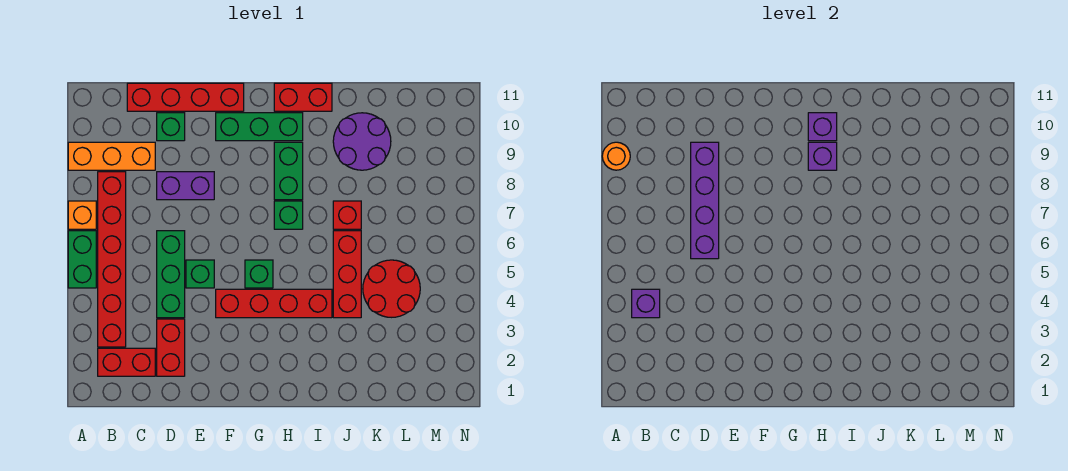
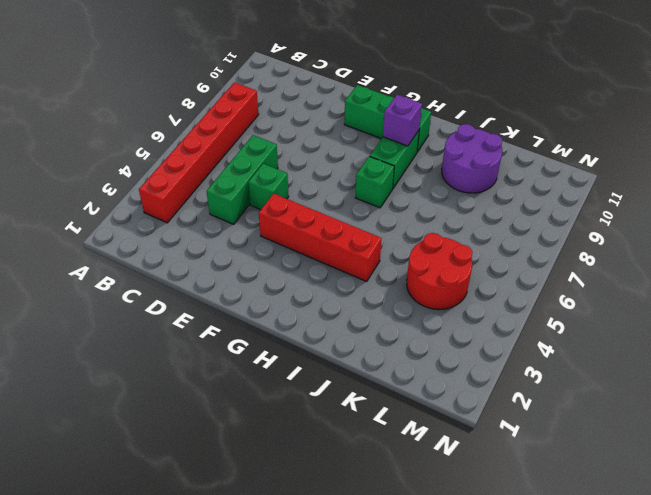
none -> green brick A5:A6 level 1
none -> orange brick A7 level 1
none -> orange brick A9:C9 level 1

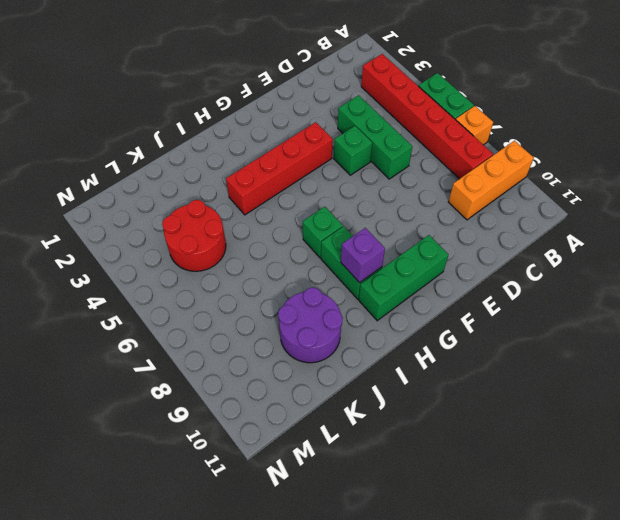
none -> red brick B2:C2 level 1
none -> red brick C11:F11 level 1
none -> red brick D2:D3 level 1

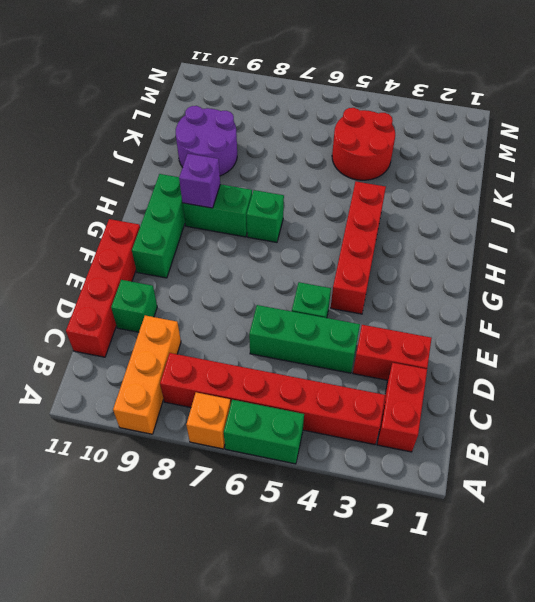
none -> purple brick D8:E8 level 1
none -> green brick G5 level 1
none -> red brick H11:I11 level 1

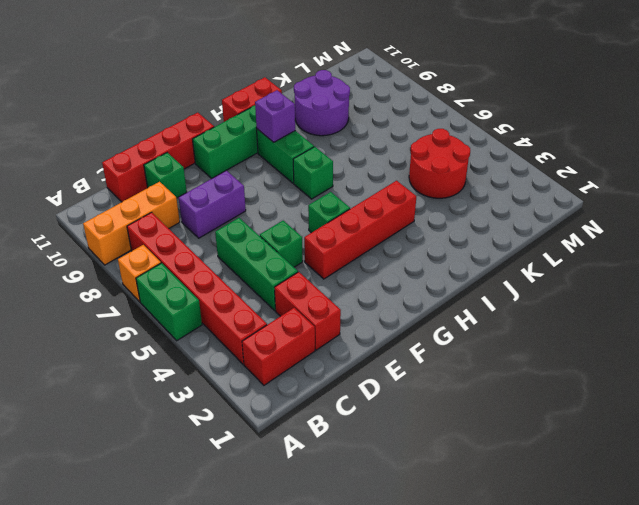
none -> red brick J4:J6 level 1
none -> red brick J7 level 1
none -> orange round brick A9 level 2

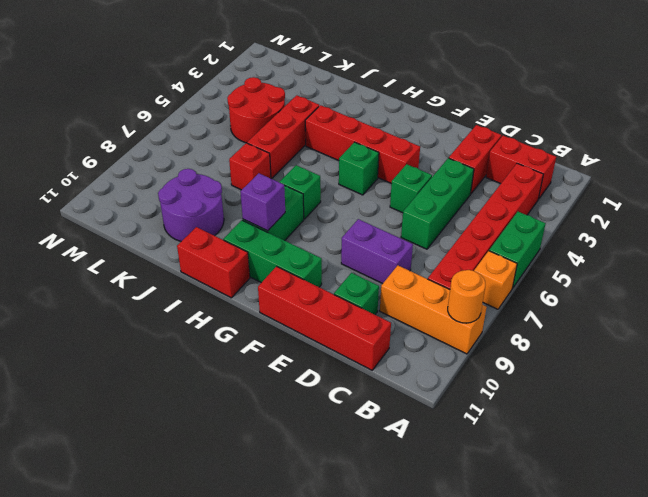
none -> purple brick B4 level 2
none -> purple brick D6:D9 level 2
none -> purple brick H10 level 2

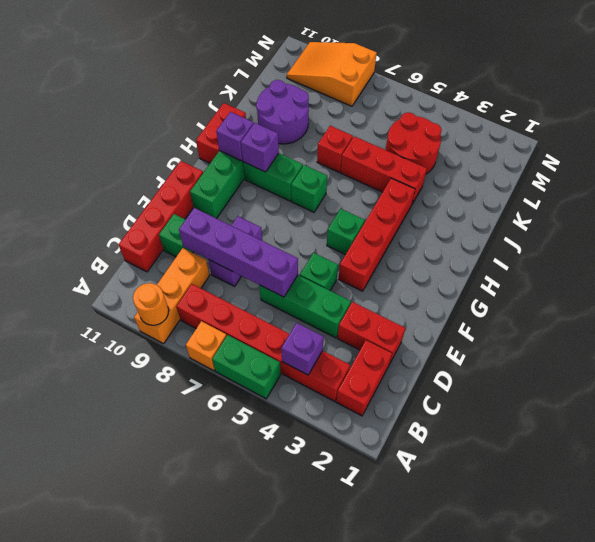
orange slope M8:N10 level 1 top 8 -> none

